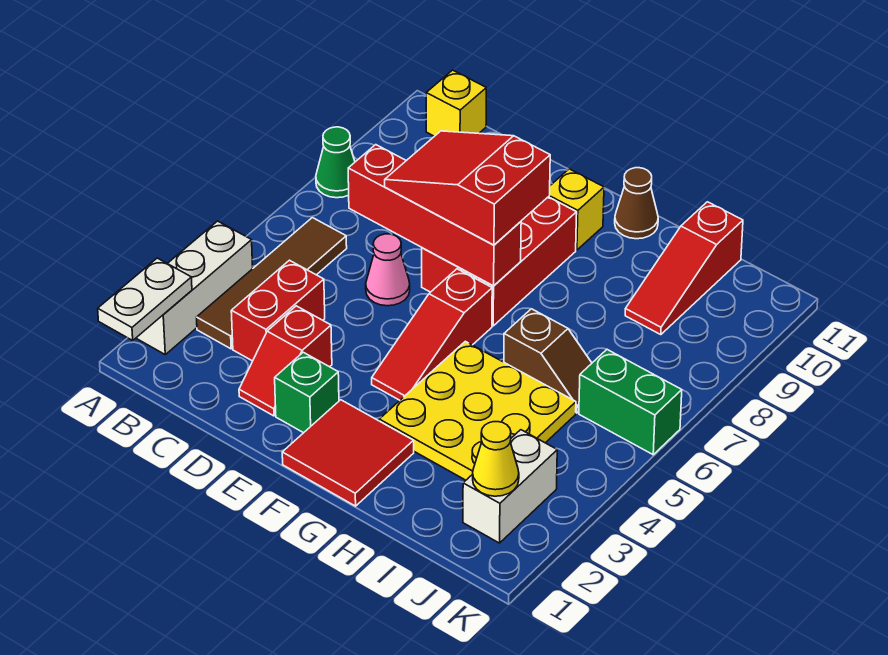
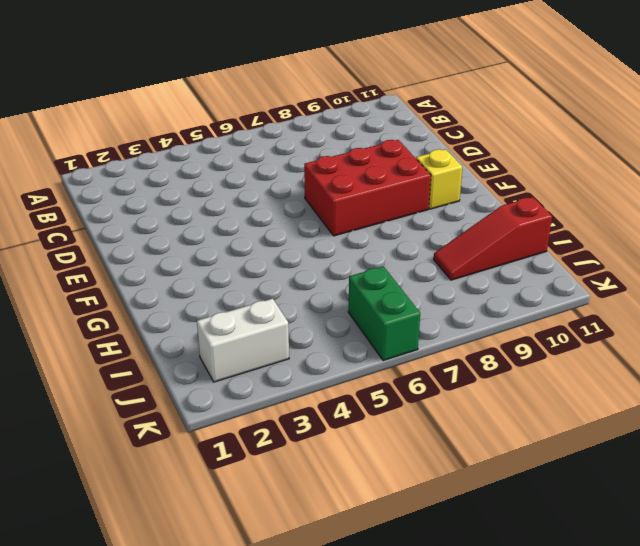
none -> white brick A2:A4 level 1
none -> green cone A8 level 1
none -> brown tile B3:B6 level 1

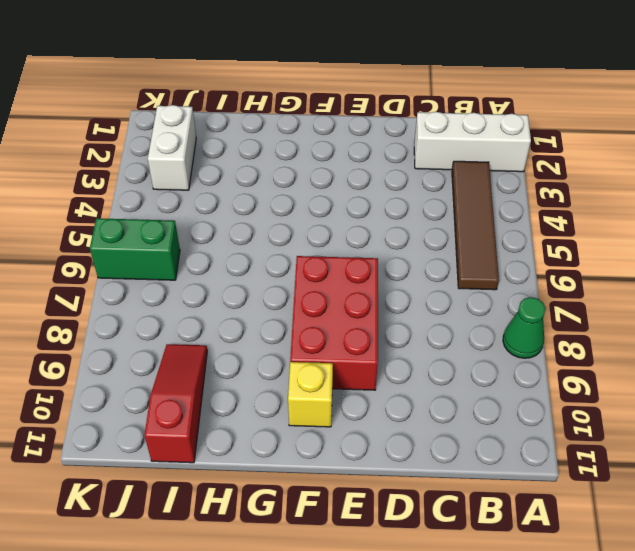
white brick A2:C2 level 1 -> white brick A2:A4 level 1
none -> yellow brick B11 level 1
none -> red brick C3:C4 level 1
none -> red slope D2:D3 level 1 top 3

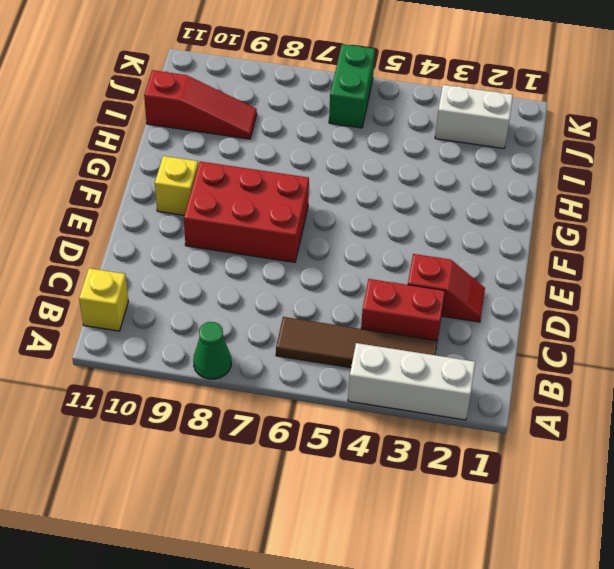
none -> pink cone D6 level 1
none -> green brick E2 level 1
none -> red tile F1:G2 level 1

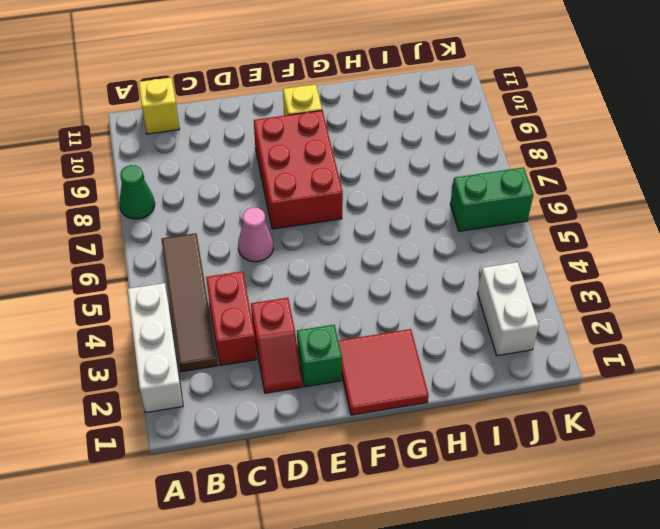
none -> red slope F4:F6 level 1 top 6
none -> yellow plate G3:I5 level 1
none -> brown cone G11 level 1

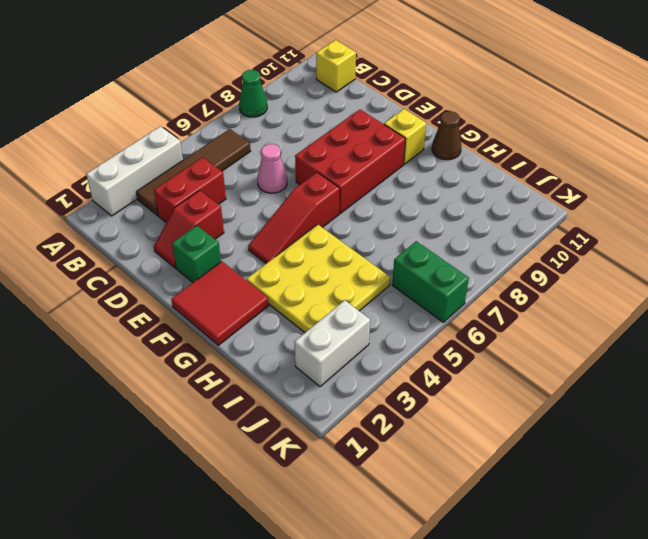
none -> brown slope H6:I6 level 1 top H
none -> red slope I9:I11 level 1 top 11
none -> white plate A1:A2 level 2

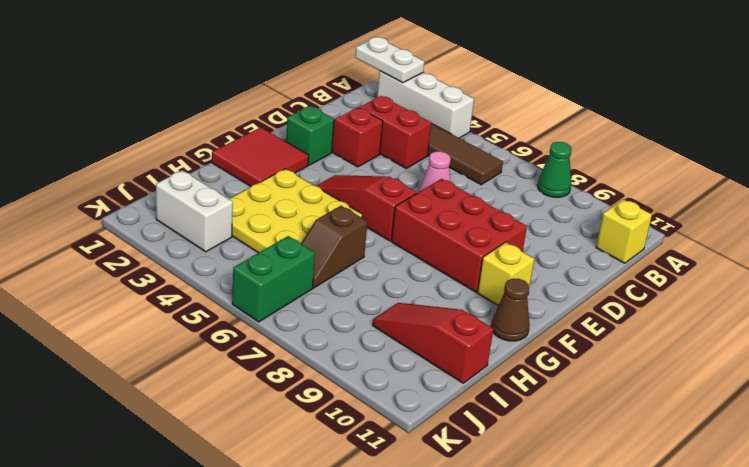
none -> red brick C7:F7 level 2
none -> yellow cone J2 level 2
none -> red slope D7:F8 level 3 top F

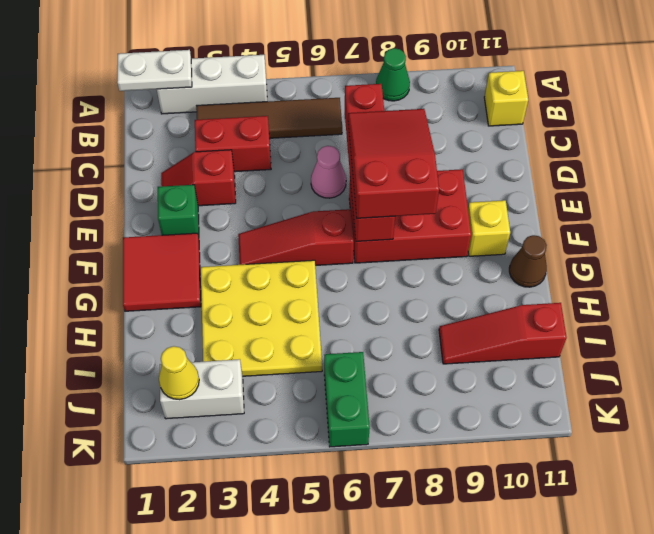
none -> brown slope H6:I6 level 1 top H

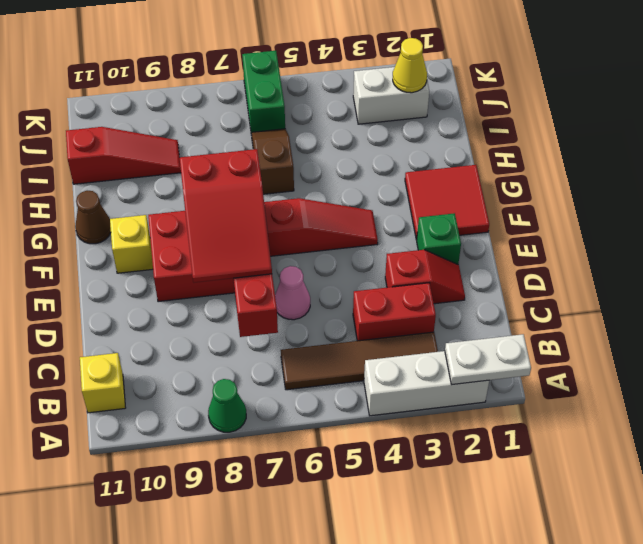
none -> yellow plate G3:I5 level 1

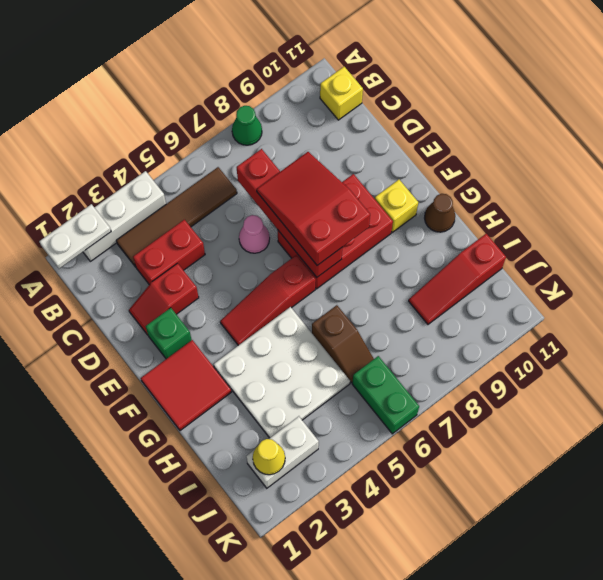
white plate G3:I5 level 1 -> yellow plate G3:I5 level 1

